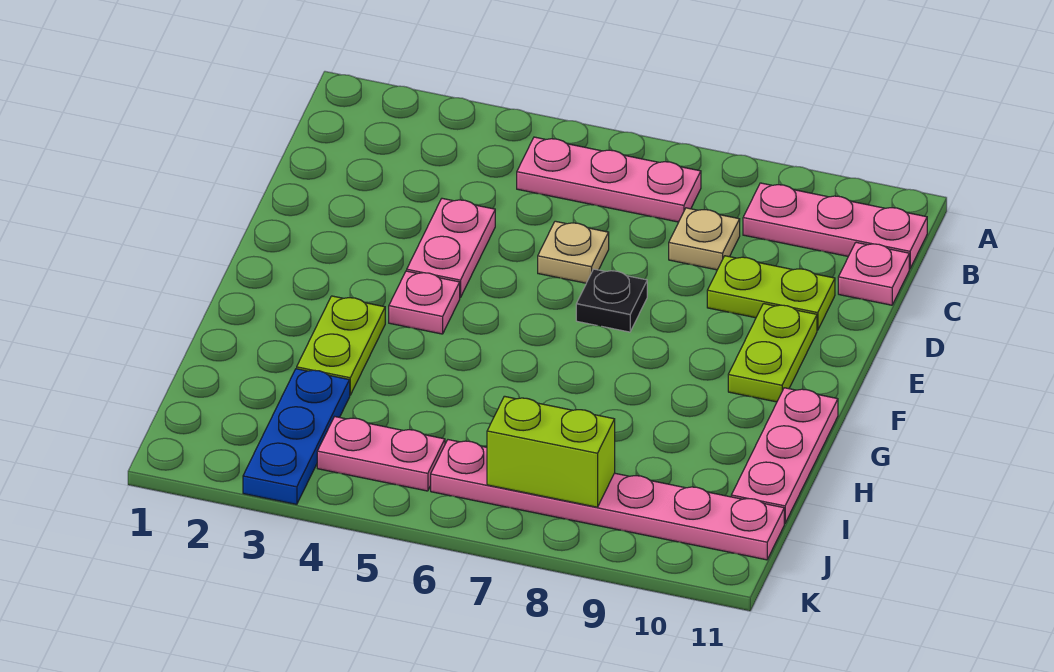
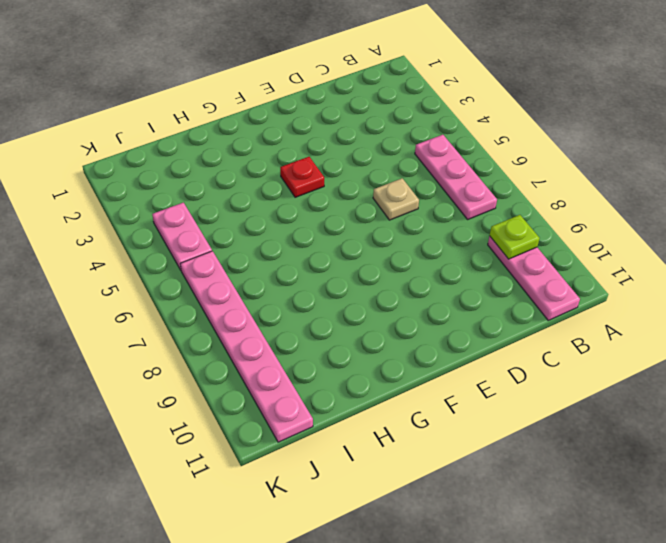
lime plate B9 level 2 -> none
red plate F4 level 1 -> pink plate F4 level 1
none -> tan plate C8 level 1
none -> pink plate C11 level 1
none -> pink plate D4:E4 level 1

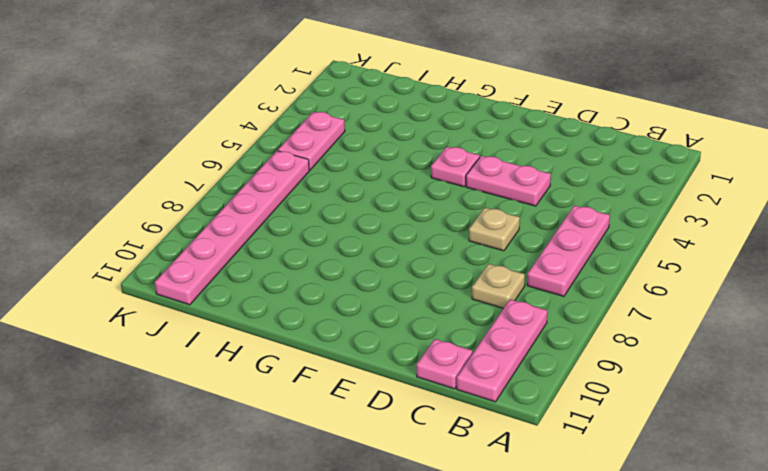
none -> lime plate D9:D10 level 1
none -> black plate E7 level 1
none -> lime plate E10:F10 level 1

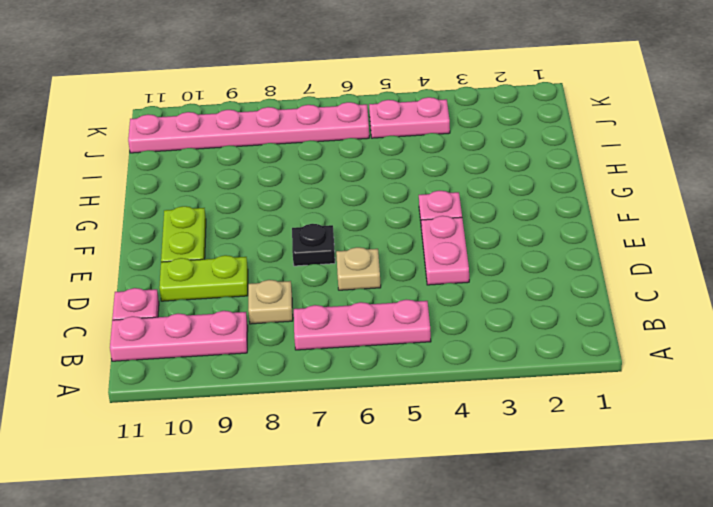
none -> lime plate G3:H3 level 1
none -> pink plate G11:I11 level 1
none -> blue plate I3:K3 level 1

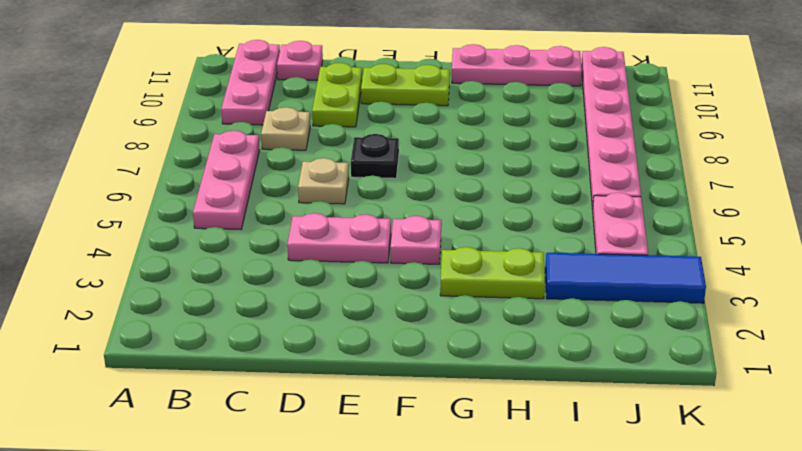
blue tile I3:K3 level 1 -> blue plate I3:K3 level 1
none -> lime brick J7:J8 level 2

